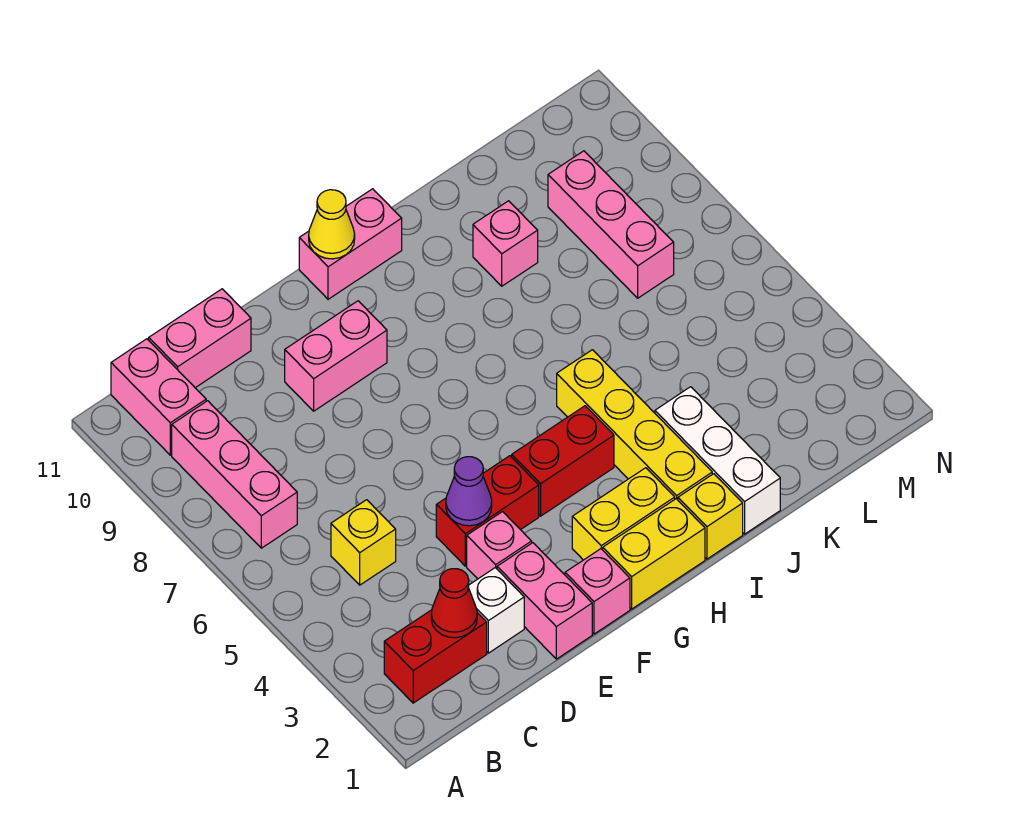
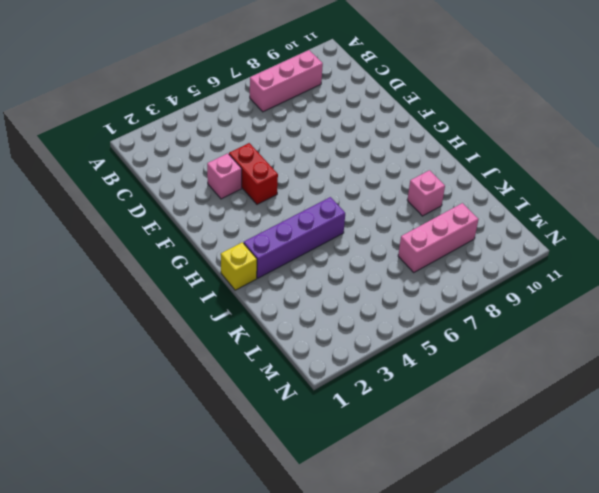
purple brick I2:I5 level 1 -> yellow brick I2:I5 level 1
none -> red brick B2:C2 level 1
none -> pink brick B10:B11 level 1
none -> yellow brick C5 level 1

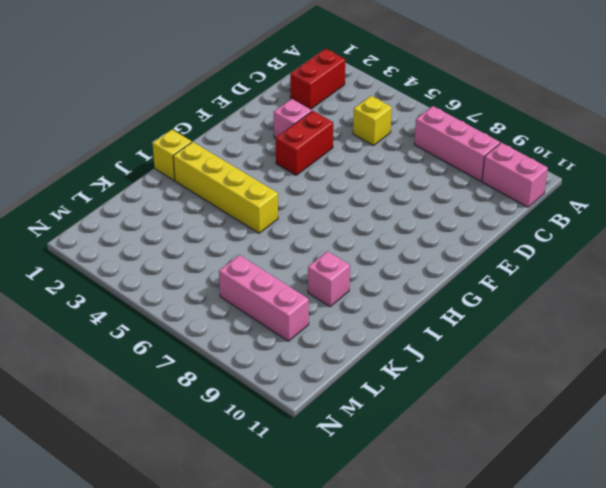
none -> pink brick C11:D11 level 1
none -> white brick D2 level 1
none -> pink brick E1:E2 level 1

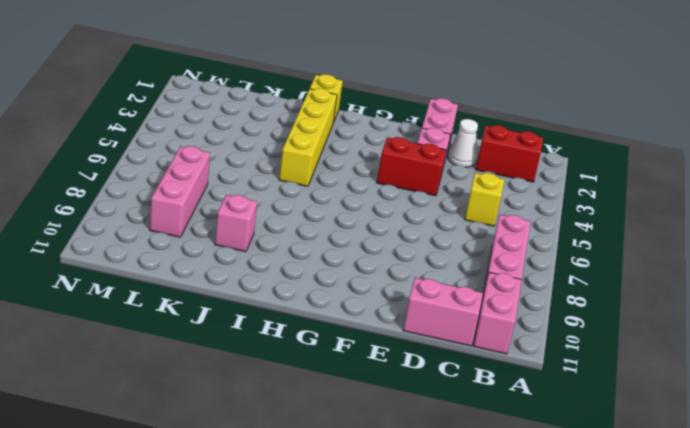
white cone D2 level 1 -> white brick D2 level 1
none -> pink brick E9:F9 level 1
none -> pink brick F1 level 1
none -> yellow brick G1:H1 level 1

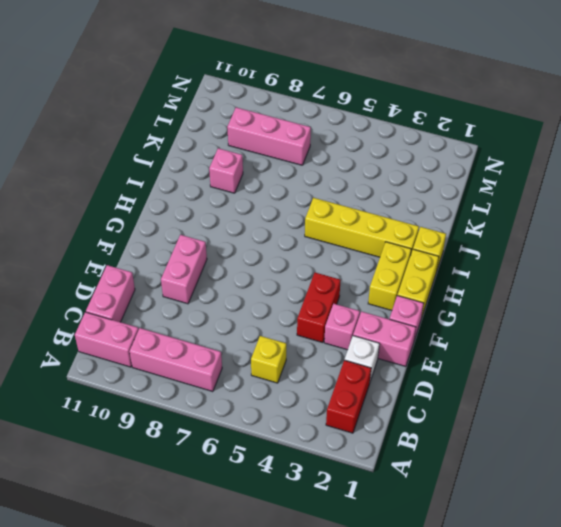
none -> red brick G4:H4 level 1
none -> pink brick G11:H11 level 1
none -> white brick J1:J3 level 1

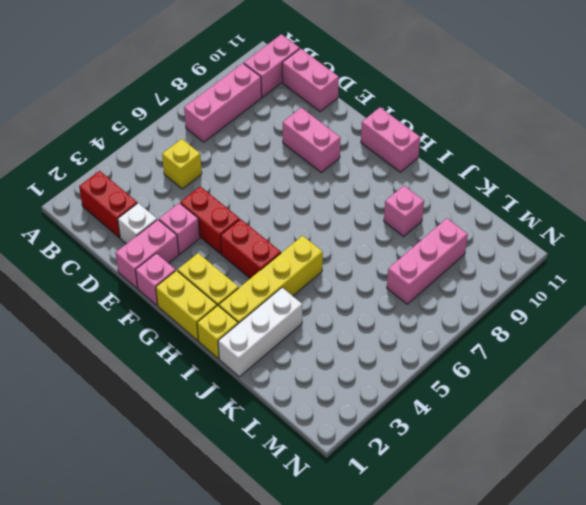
none -> red cone C2 level 2
none -> purple cone E4 level 2
none -> yellow cone G11 level 2

